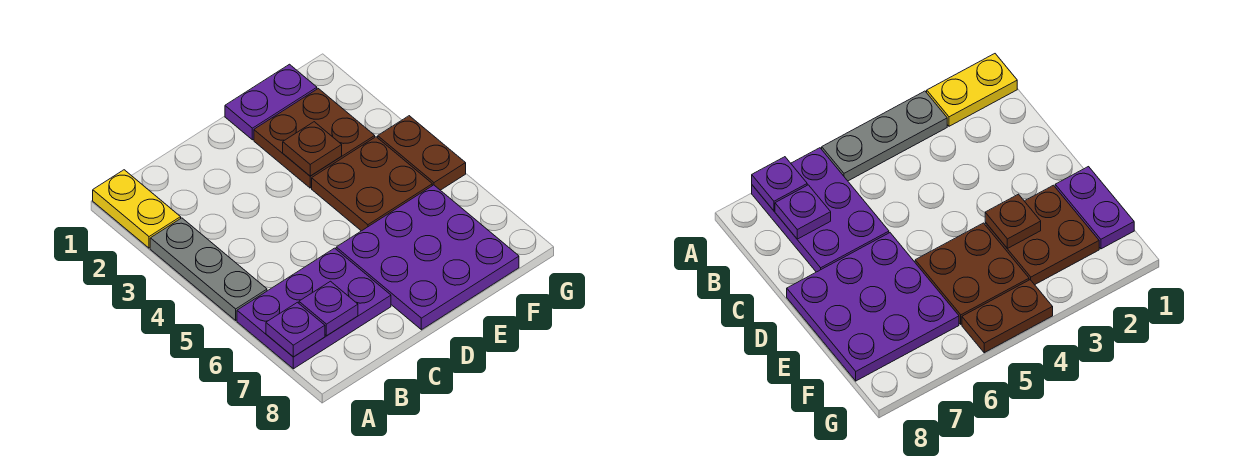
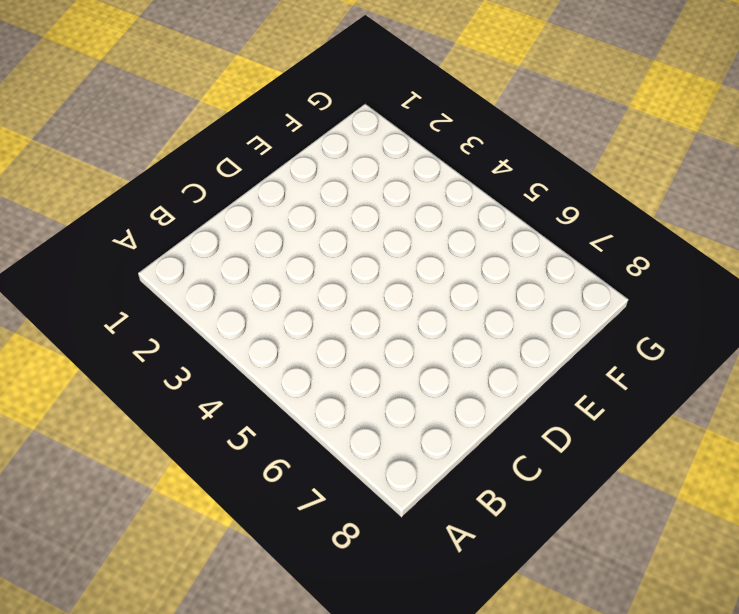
none -> yellow plate A1:A2 level 1
none -> grey plate A3:A5 level 1

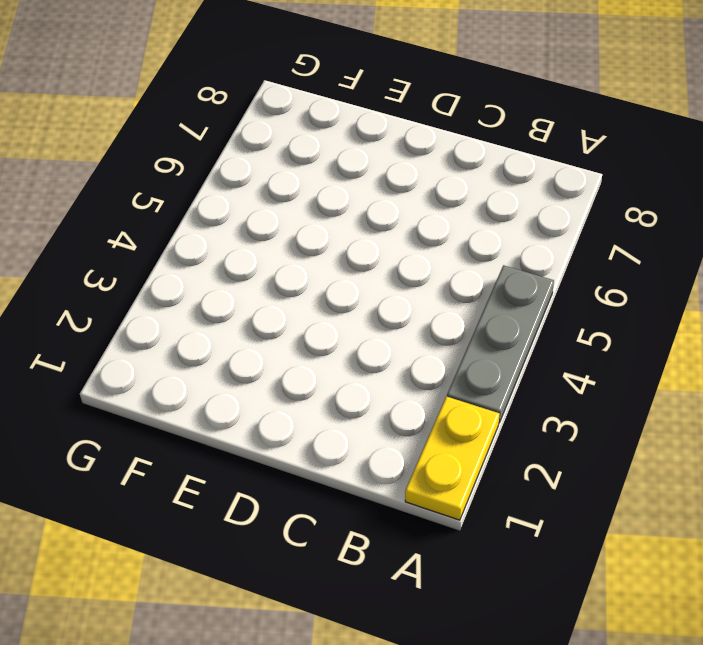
none -> purple plate A6:C7 level 1
none -> purple plate D6:F8 level 1

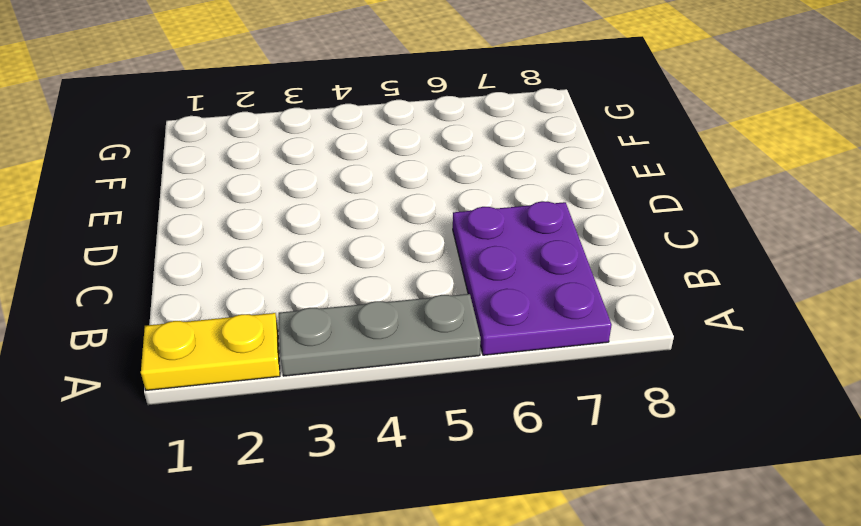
none -> purple plate D6:F8 level 1
none -> purple plate E1:F1 level 1

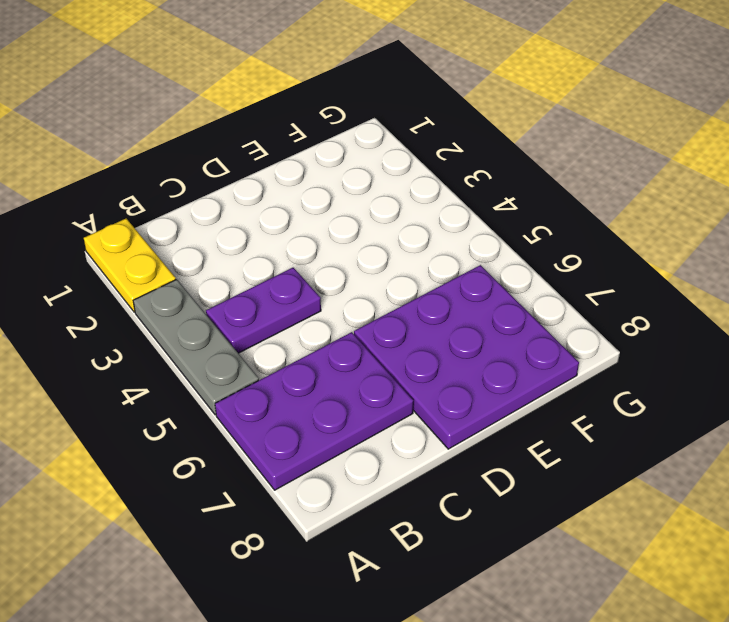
purple plate B4:C4 level 1 -> purple plate E1:F1 level 1
none -> brown plate E2:F3 level 1
none -> brown plate E4:F5 level 1

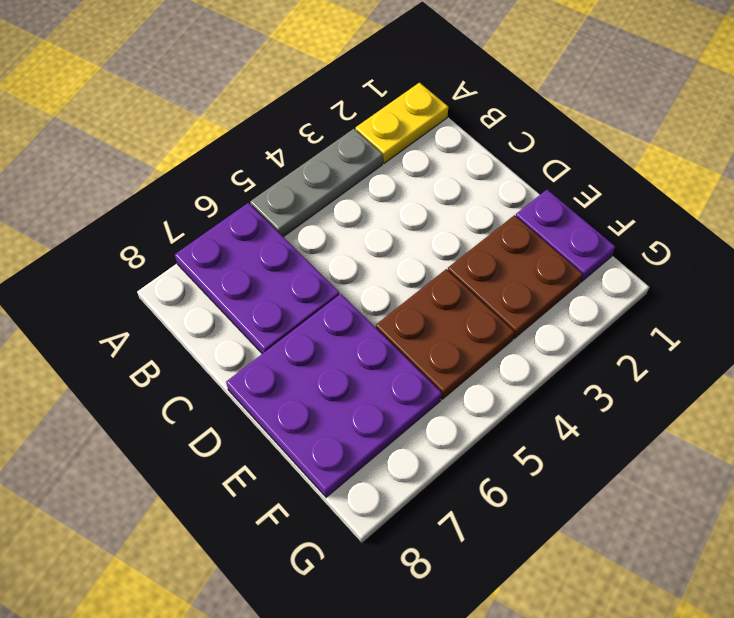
none -> brown plate G4:G5 level 1
none -> purple plate A7 level 2

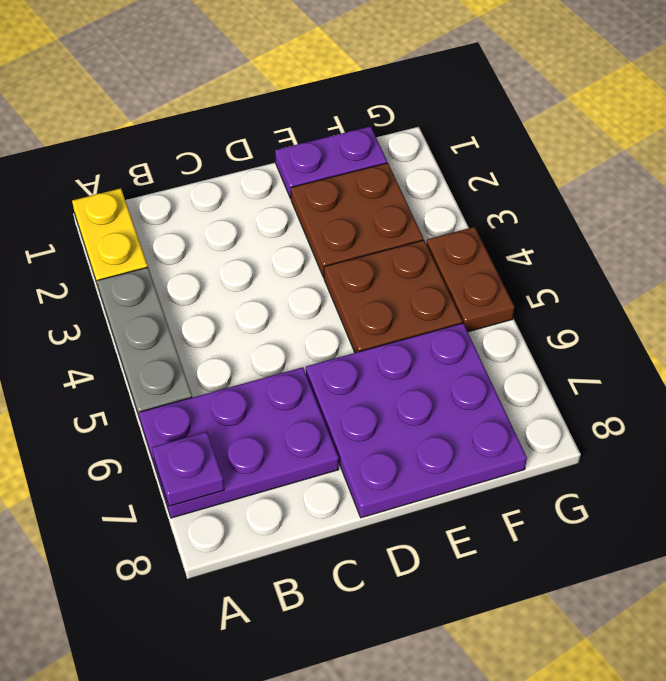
none -> purple plate B7 level 2
none -> brown plate E3 level 2

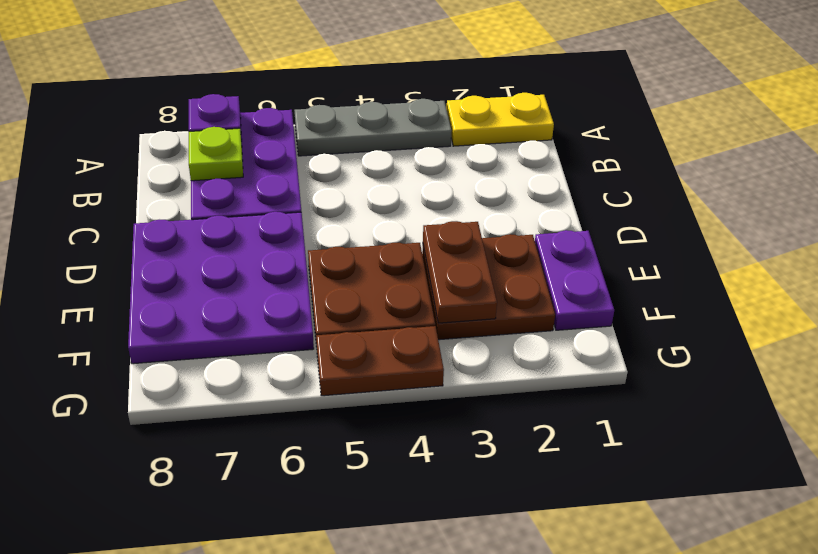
lime plate B7 level 2 -> purple plate B7 level 2
brown plate E3:F3 level 2 -> brown plate E3 level 2

